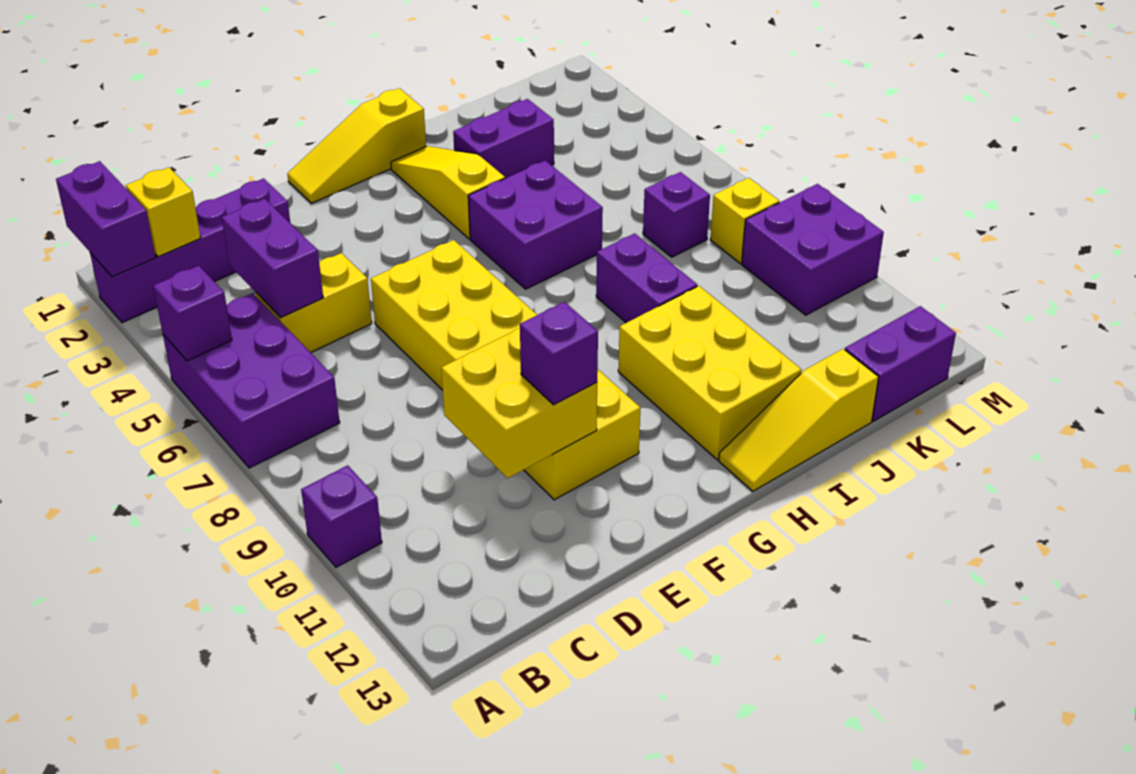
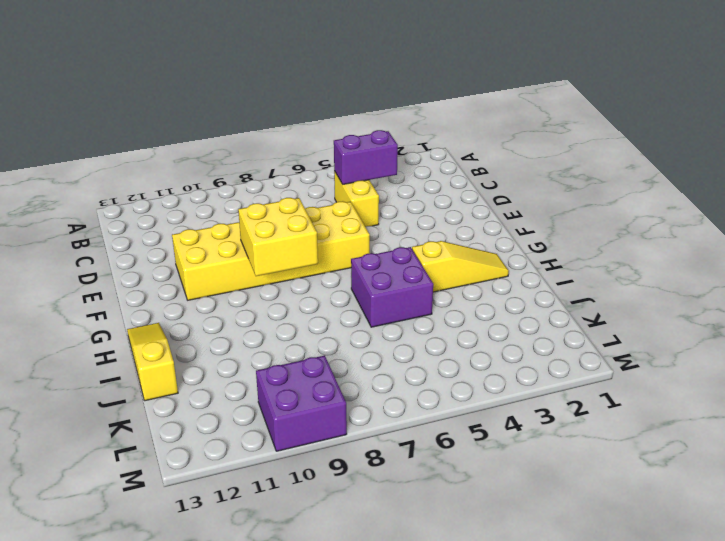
yellow brick F8:G9 level 2 -> yellow brick D10:E11 level 2
none -> purple brick A2:D2 level 1
none -> purple brick A5:B7 level 1
none -> purple brick A10 level 1

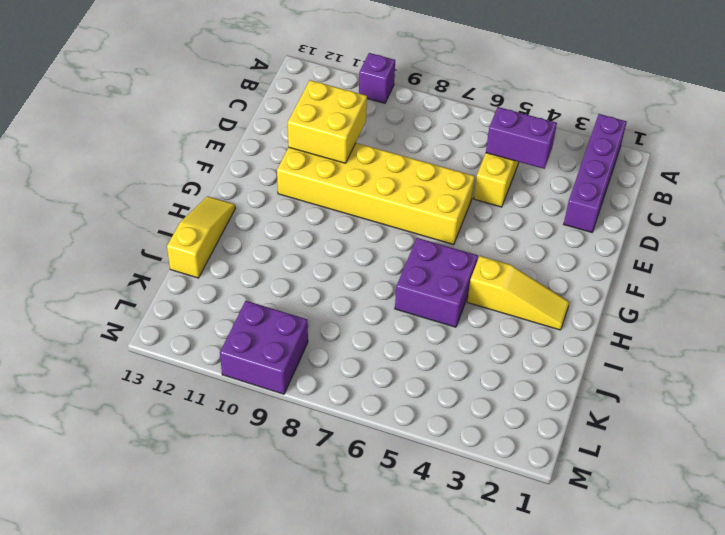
none -> purple brick A5:B7 level 1
none -> yellow slope F1:H1 level 1 top H
none -> yellow brick H10:I12 level 1

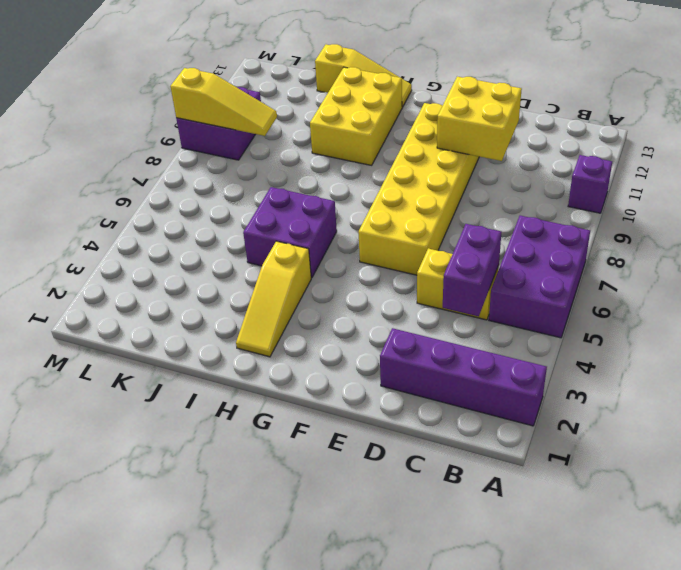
yellow slope K9:M9 level 2 top M -> yellow slope F1:H1 level 1 top H
none -> purple brick I3:J3 level 1
none -> purple brick I8:I9 level 1
none -> purple brick K7 level 1

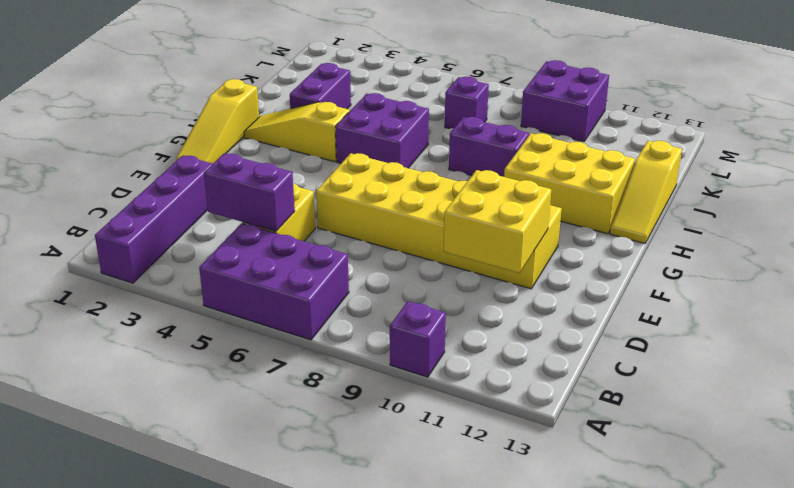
none -> purple brick K13:L13 level 1
none -> yellow brick L8 level 1
none -> purple brick A1:A2 level 2

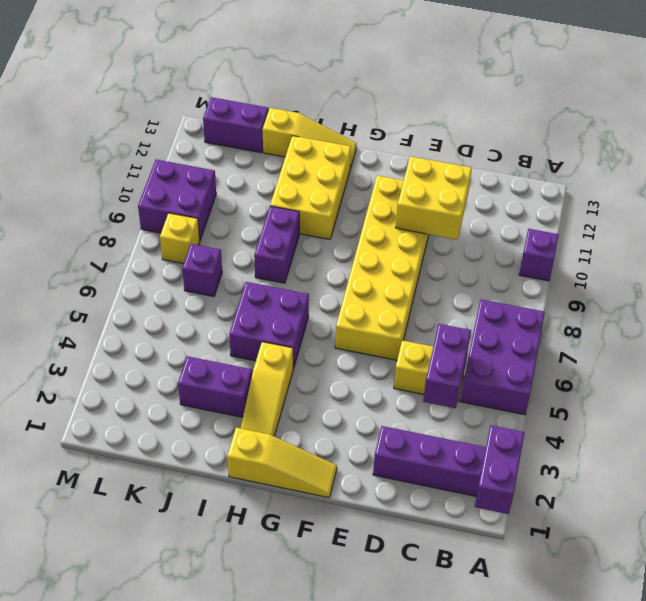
none -> purple brick A5 level 2
none -> yellow brick B2 level 2
none -> purple brick E11 level 3

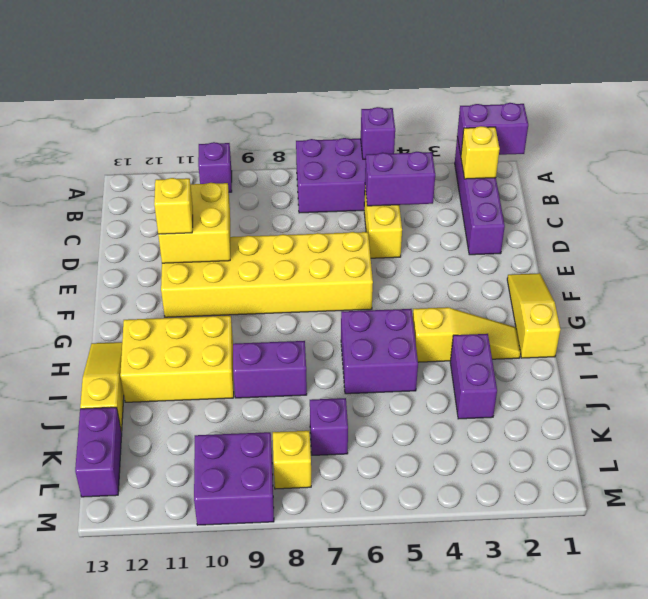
yellow brick E11 level 3 -> purple brick E11 level 3

